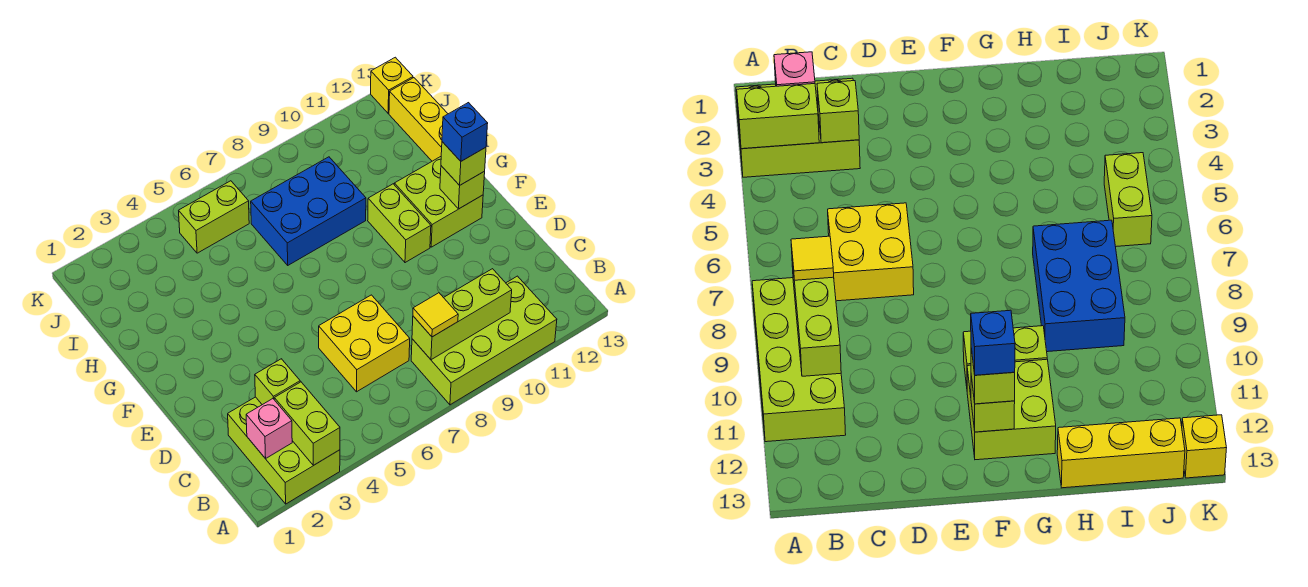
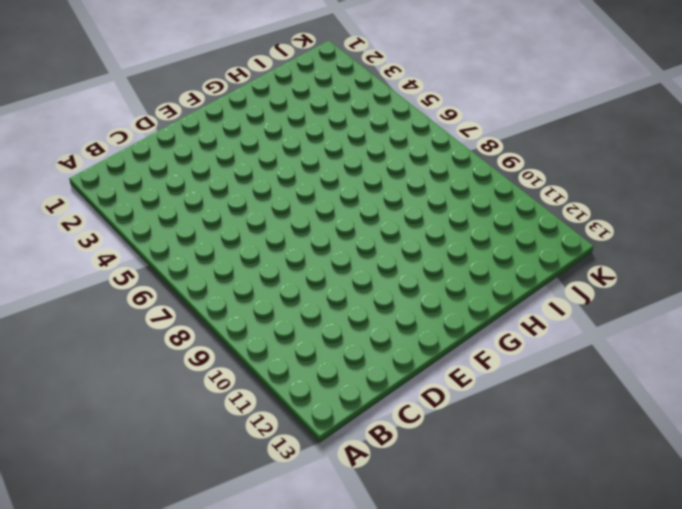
none -> lime brick A2:C3 level 1
none -> lime brick A8:B11 level 1
none -> yellow brick C6:D7 level 1

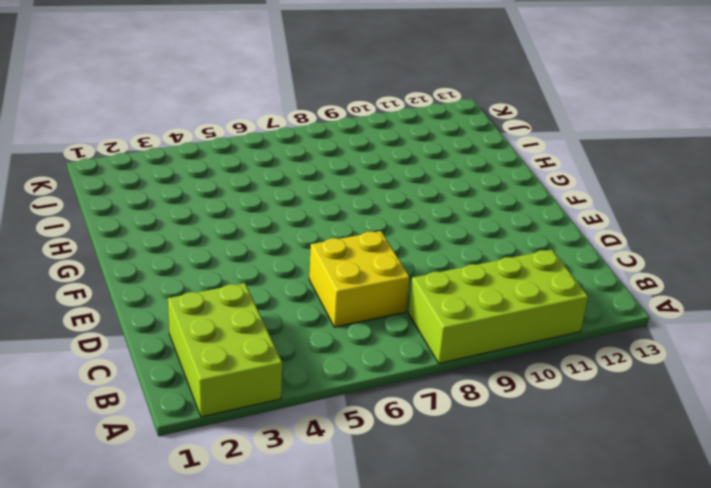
none -> lime brick F10:G10 level 1
none -> lime brick F11:G12 level 1
none -> blue brick H7:I9 level 1

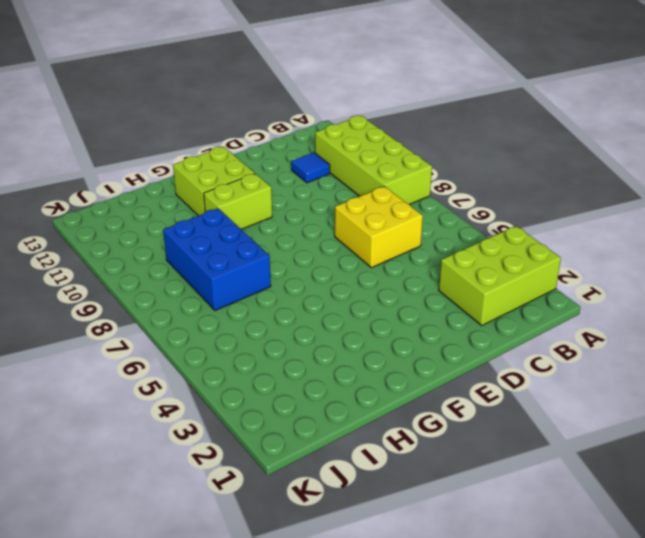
blue tile C11 level 1 -> none
none -> yellow brick H13:J13 level 1
none -> lime brick J5:J6 level 1
none -> yellow brick K13 level 1

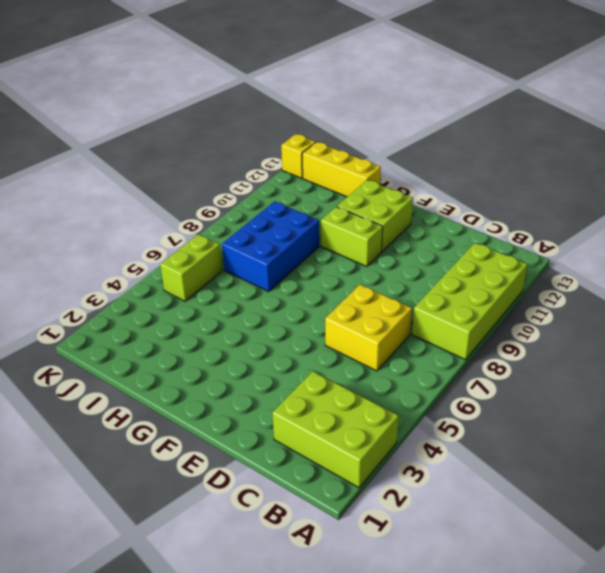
none -> lime brick A3:B3 level 2
none -> pink brick B2 level 2
none -> lime brick B8:B10 level 2

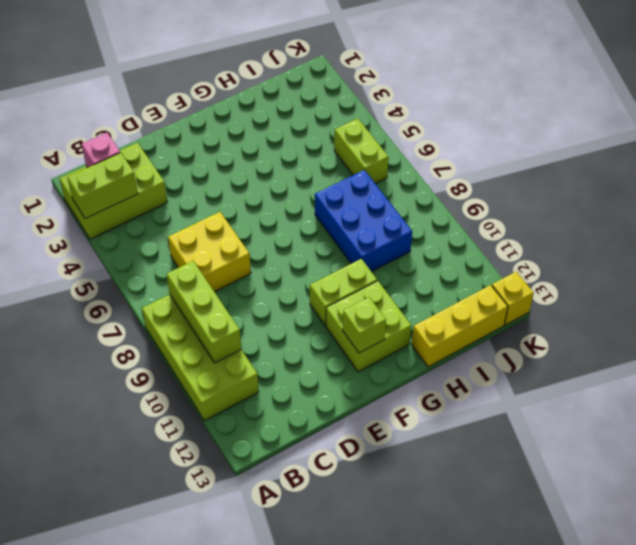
none -> lime brick C3 level 2
none -> yellow tile B8 level 3
none -> lime brick F12 level 3

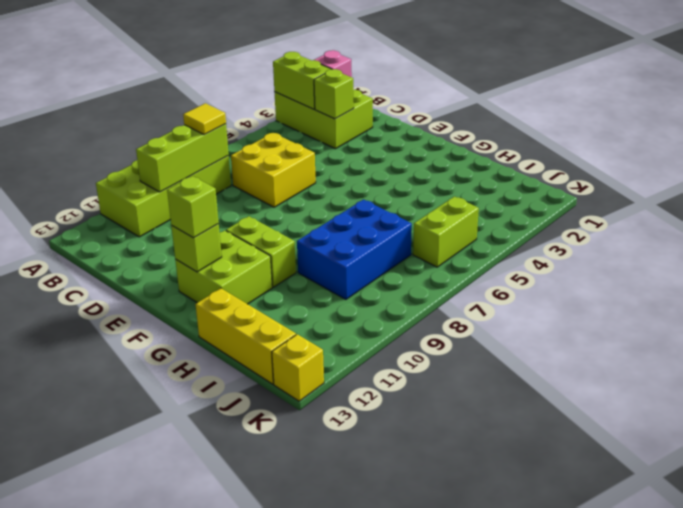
none -> blue brick F12 level 4

